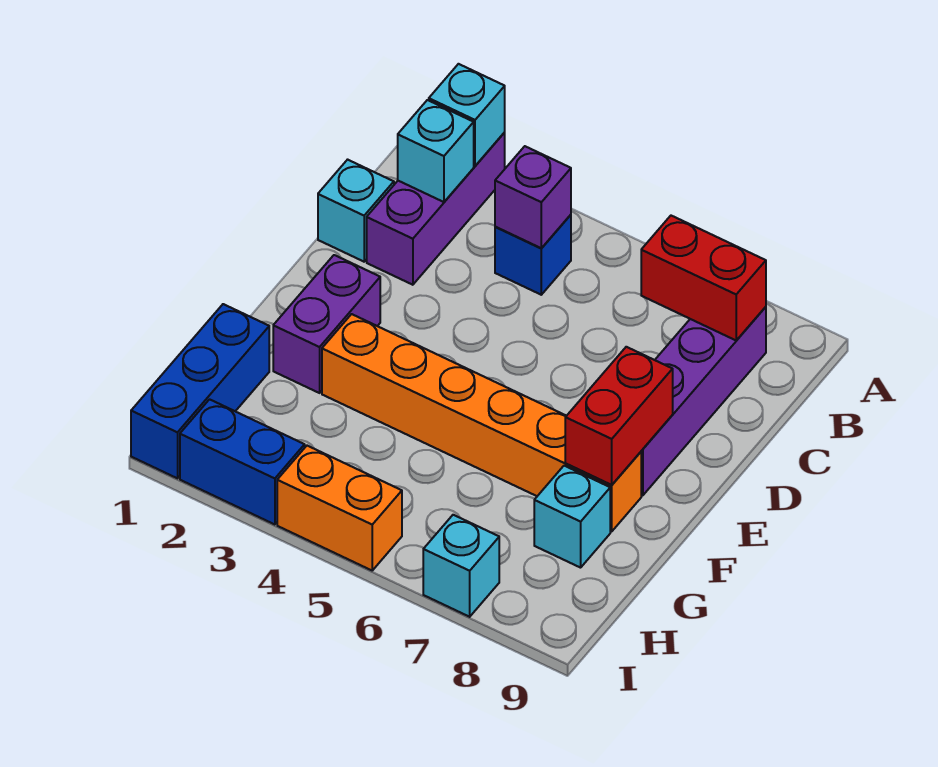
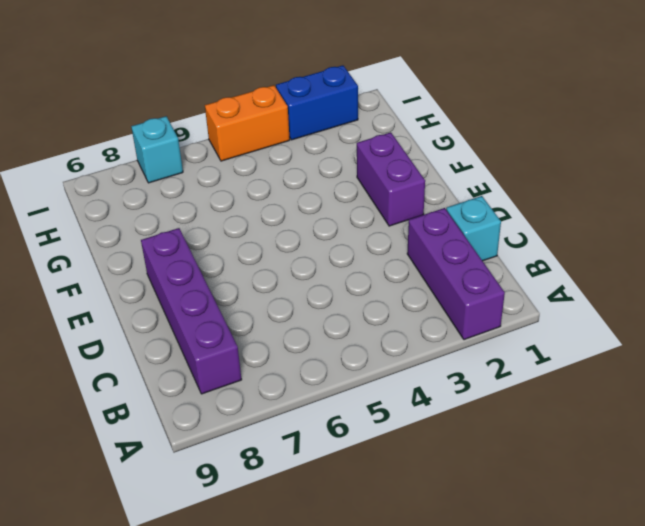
none -> blue brick B4 level 1
none -> orange brick F3:F8 level 1
none -> blue brick G1:I1 level 1

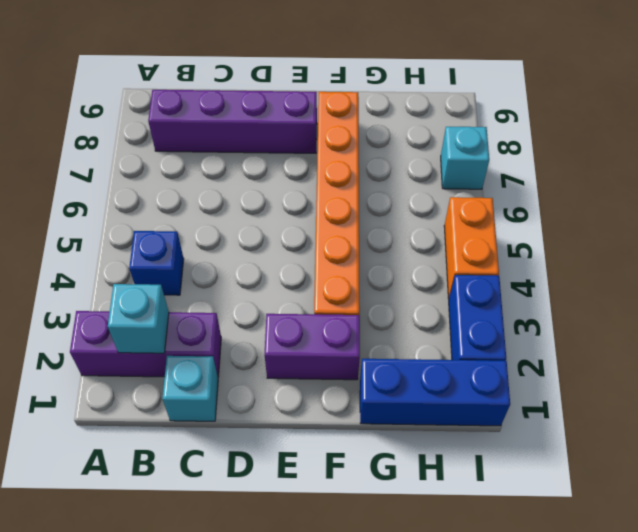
none -> cyan brick G8 level 1
none -> cyan brick A2 level 2
none -> purple brick B4 level 2

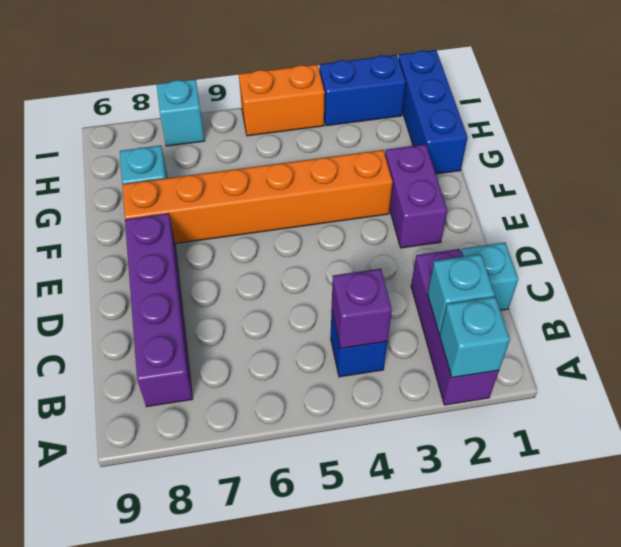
none -> red brick B7:B8 level 2
none -> red brick E8:F8 level 2

